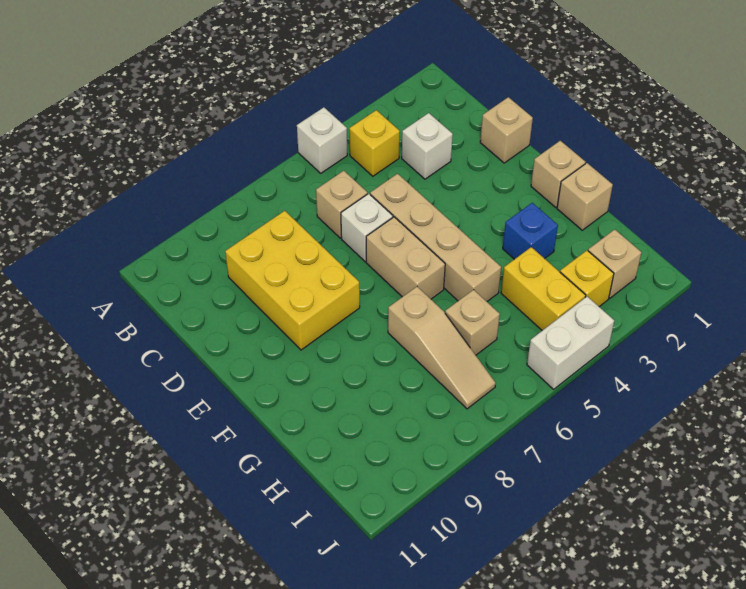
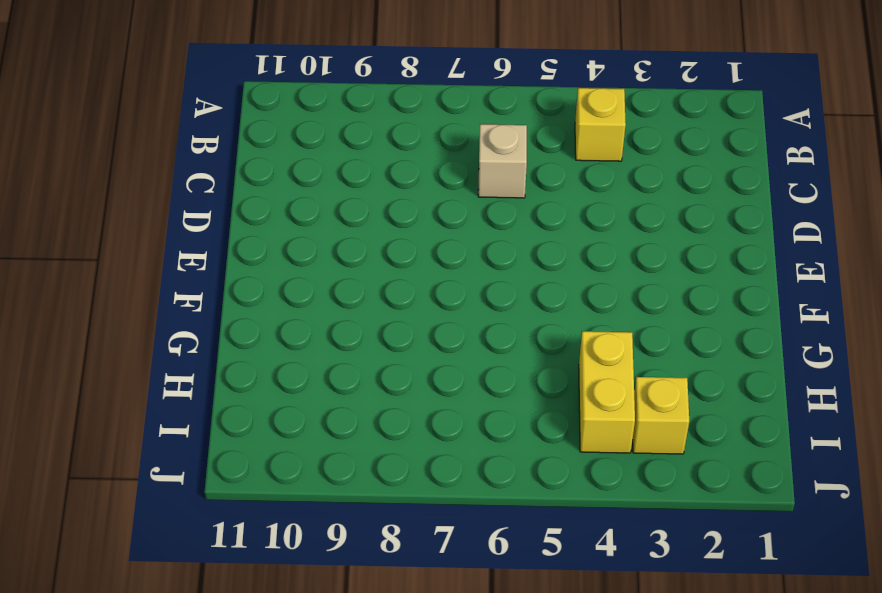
none -> white brick A5 level 1
none -> white brick C3 level 1
none -> yellow brick C8:E9 level 1

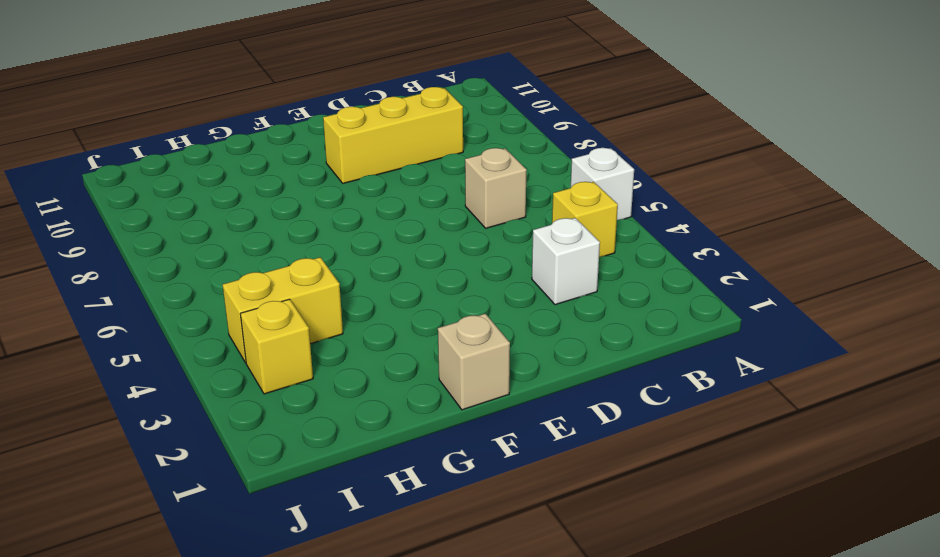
yellow brick C9:E9 level 1 -> yellow brick C8:E9 level 1
none -> tan brick D1 level 1
none -> tan brick D5:G5 level 1
none -> white brick D6 level 1

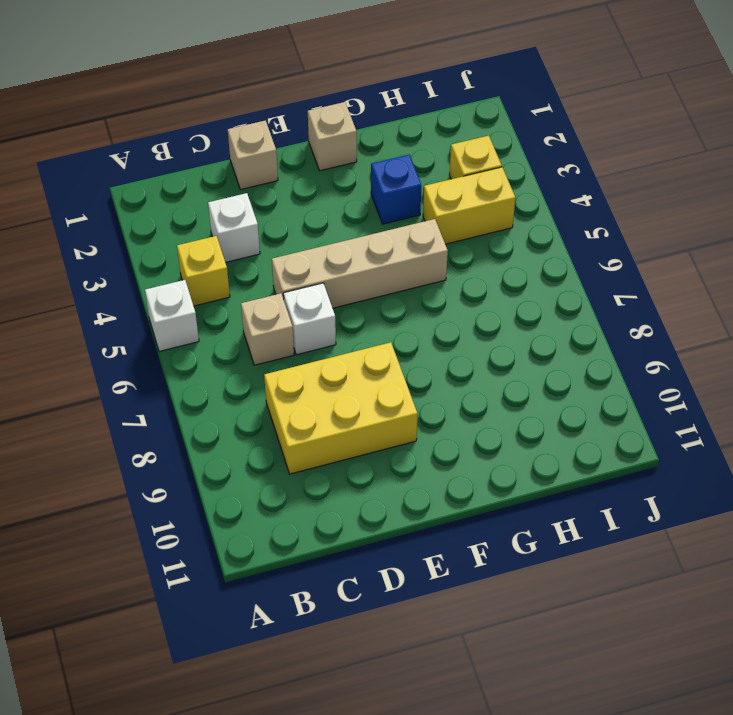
none -> tan brick E6:F6 level 1
none -> tan brick G1 level 1
none -> tan slope G7:I7 level 1 top G

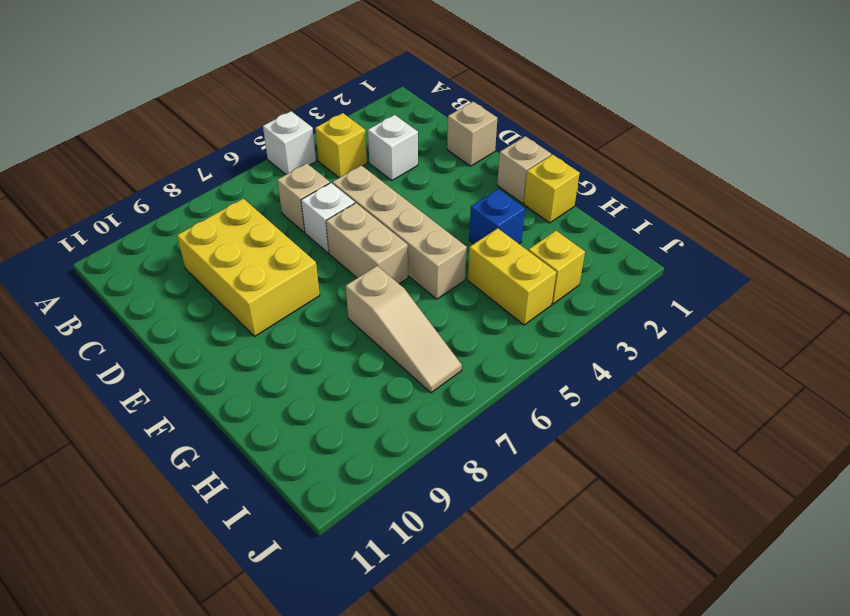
yellow brick G1 level 1 -> tan brick G1 level 1
none -> tan brick H6 level 1
none -> tan brick I2 level 1
none -> white brick J4:J5 level 1

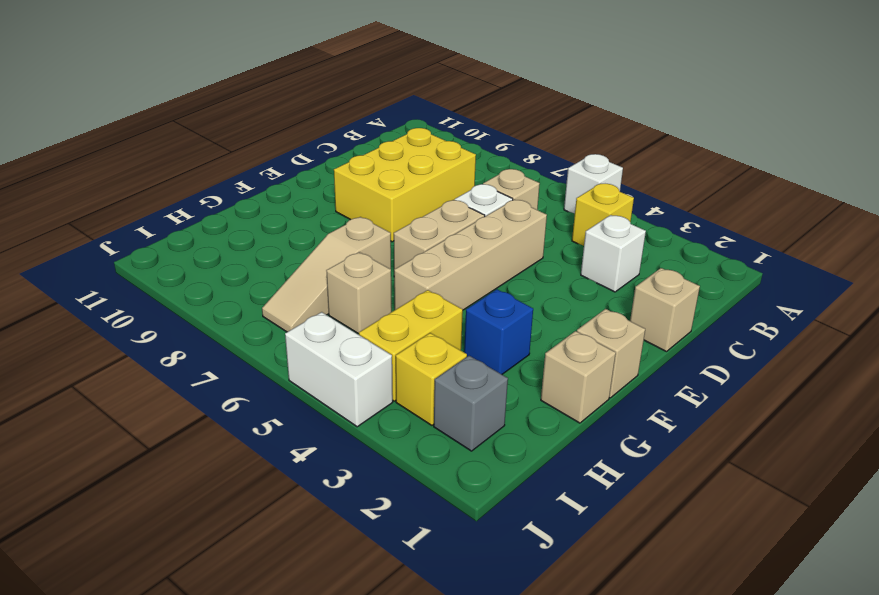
grey brick I2 level 1 -> tan brick I2 level 1

